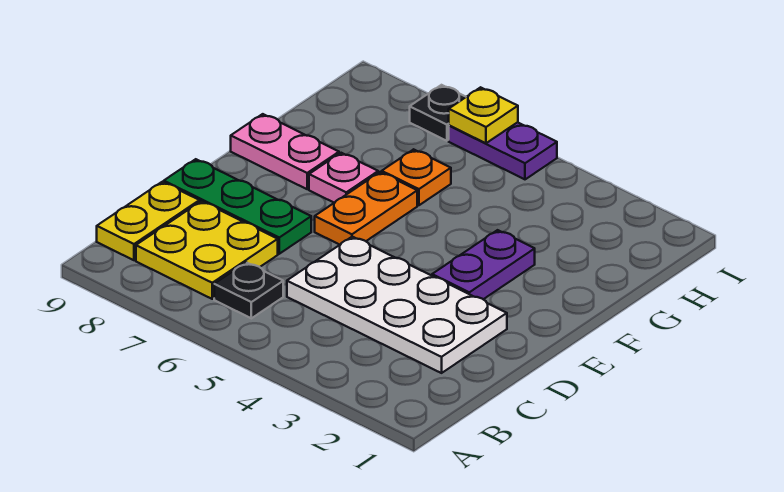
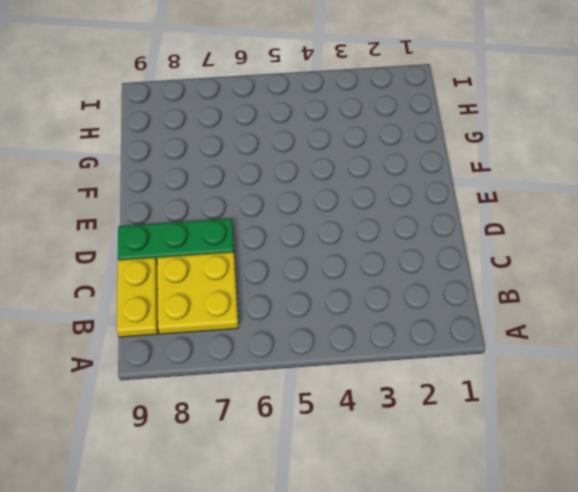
none -> black plate B6 level 1
none -> white plate C2:D5 level 1
none -> purple plate E3:F3 level 1

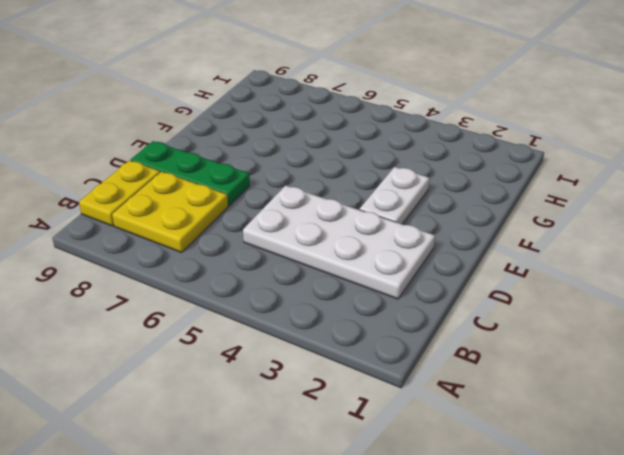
white plate E3:F3 level 1 -> purple plate E3:F3 level 1
none -> black plate B6 level 1
none -> orange plate E6:F6 level 1
none -> pink plate F7 level 1

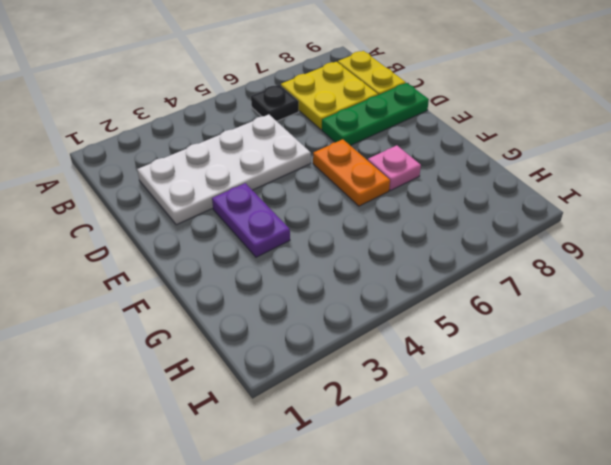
none -> pink plate F8:F9 level 1
none -> orange plate G6 level 1
none -> purple plate I5:I6 level 1

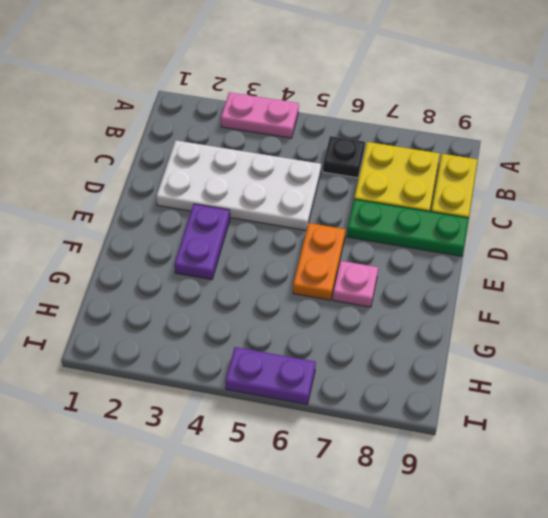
pink plate A3:A4 level 1 -> pink plate F8:F9 level 1
none -> orange plate G6 level 1
none -> black plate I7 level 1
none -> yellow plate I6 level 2

